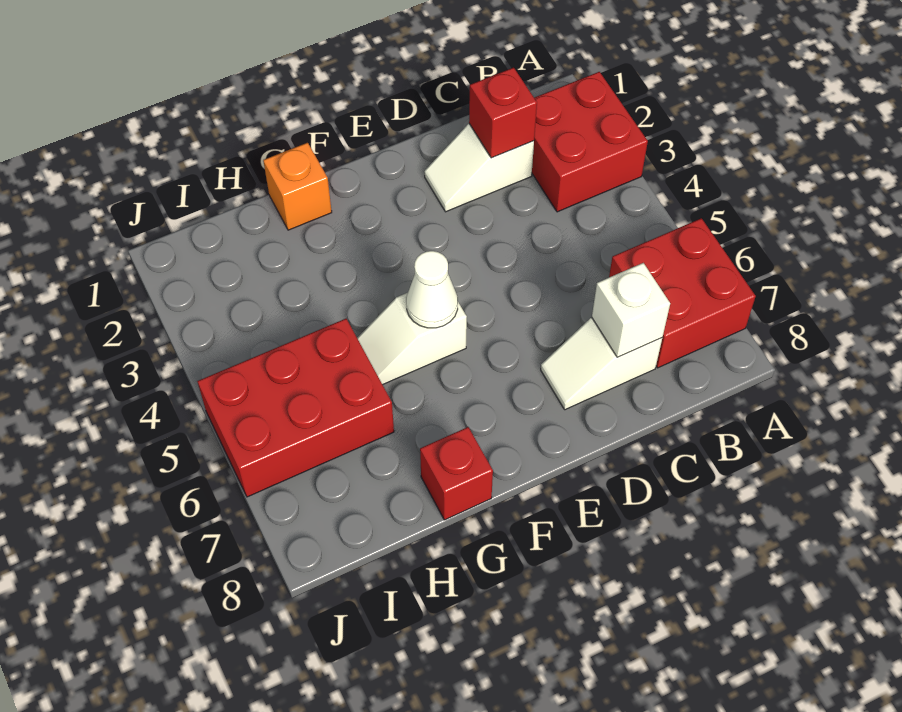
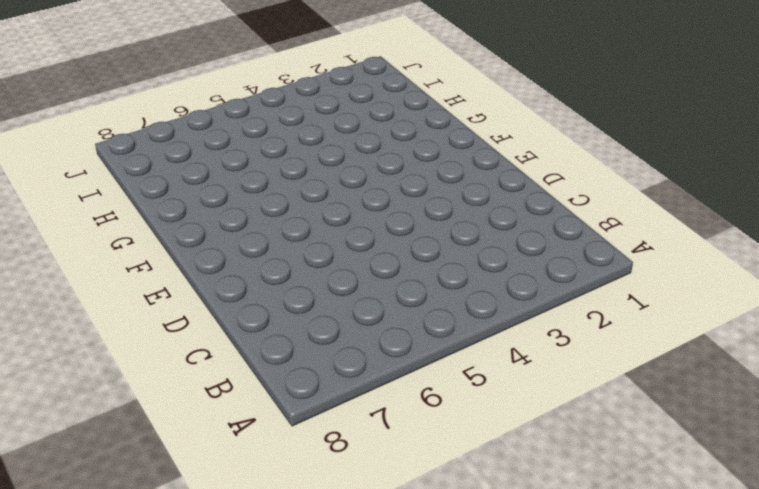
none -> red brick A2:B3 level 1
none -> red brick A6:B7 level 1

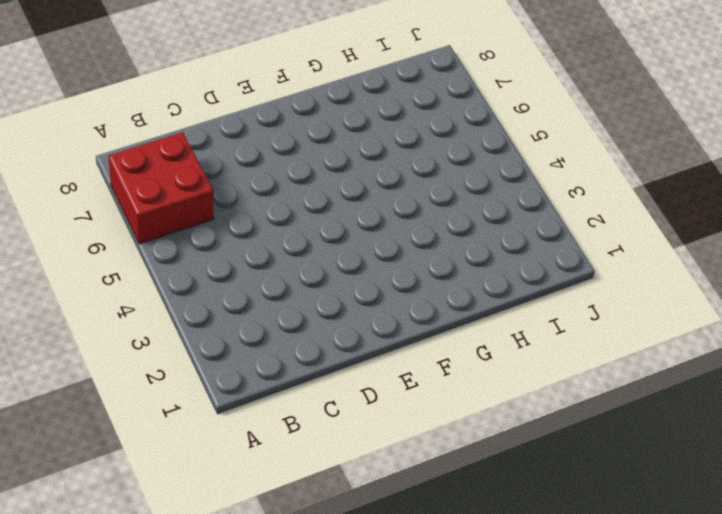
none -> red brick A2:B3 level 1
none -> white slope C2:D2 level 1 top C

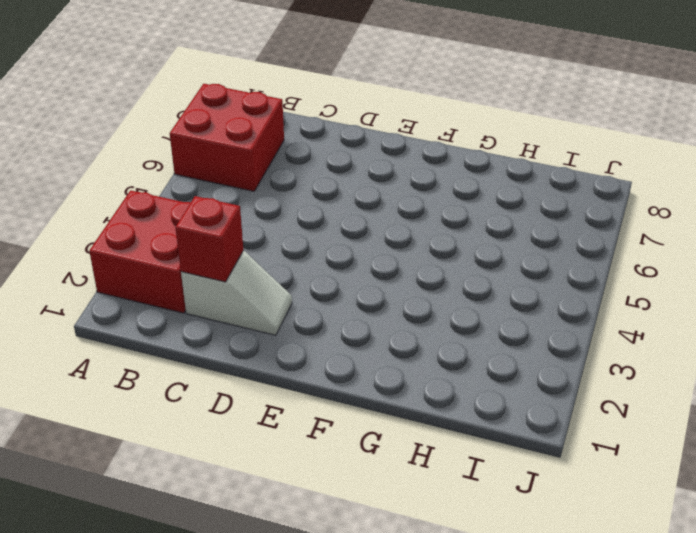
none -> white slope C7:D7 level 1 top C
none -> white slope F5:G5 level 1 top F

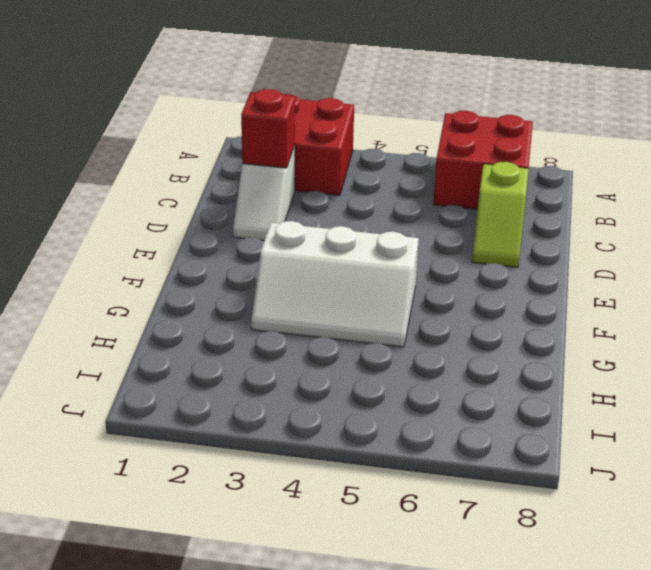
lime slope C7:D7 level 1 top C -> white slope C7:D7 level 1 top C
white slope F3:G5 level 1 top F -> white slope F5:G5 level 1 top F
none -> orange brick G1 level 1
none -> red brick G8 level 1

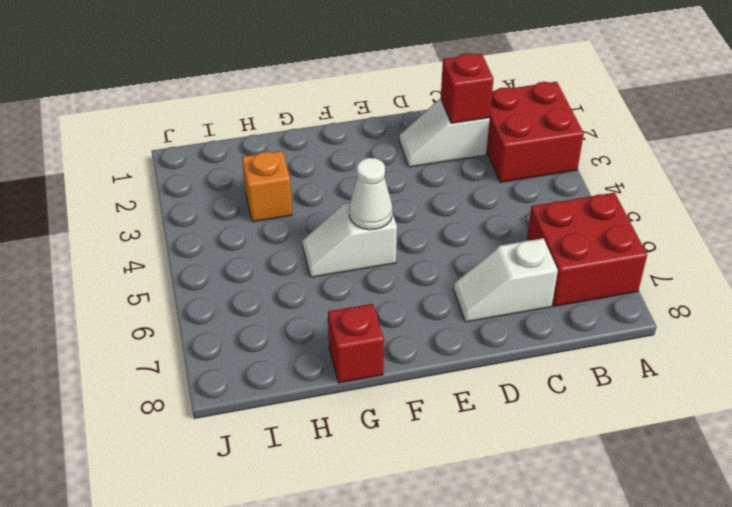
orange brick H3 level 1 -> orange brick G1 level 1
none -> red brick H5:J6 level 1
none -> white brick C7 level 2

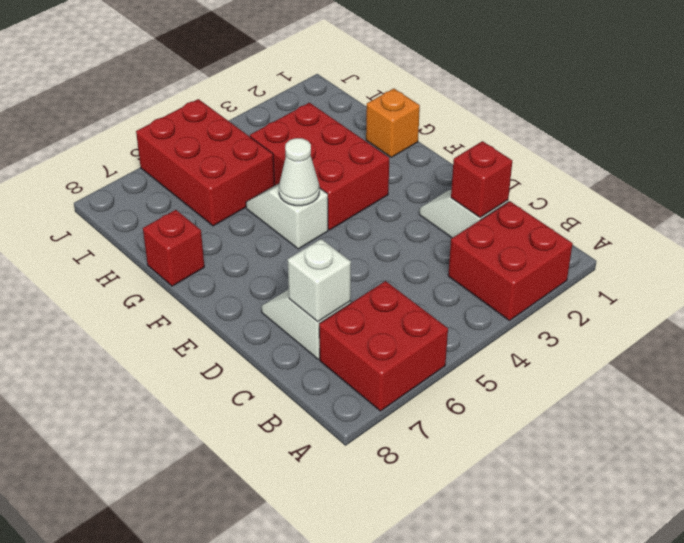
red brick F3:H4 level 1 -> none

